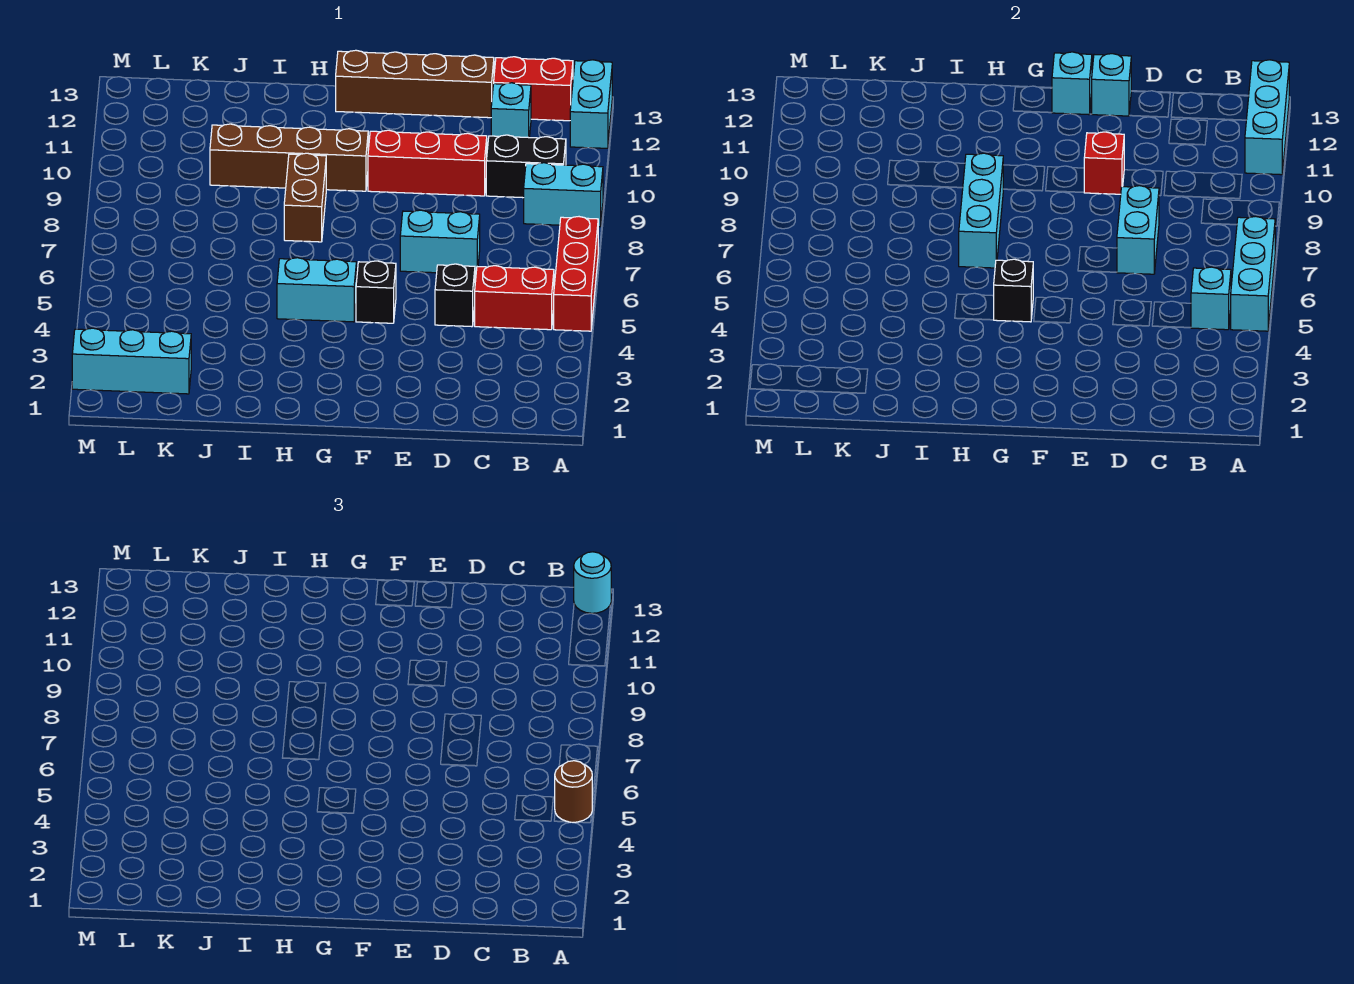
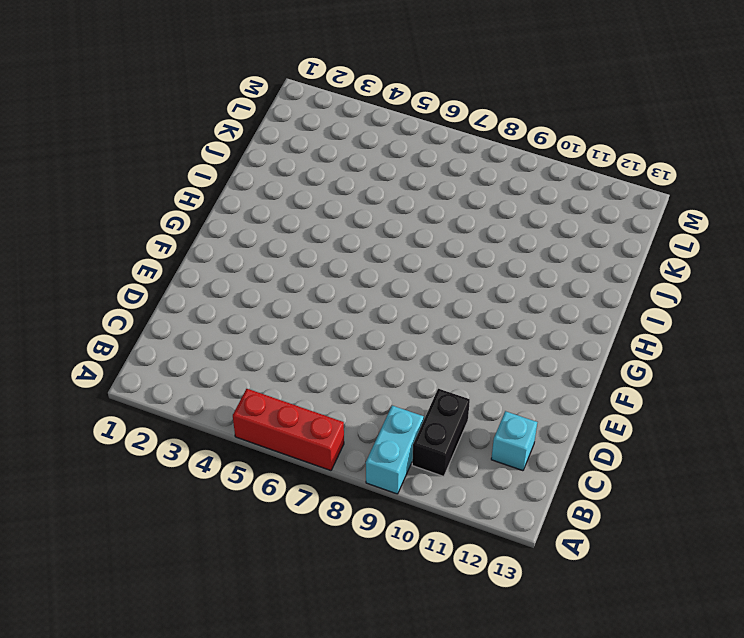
none -> cyan brick A12:A13 level 1
none -> red brick B5:C5 level 1
none -> red brick B13:C13 level 1

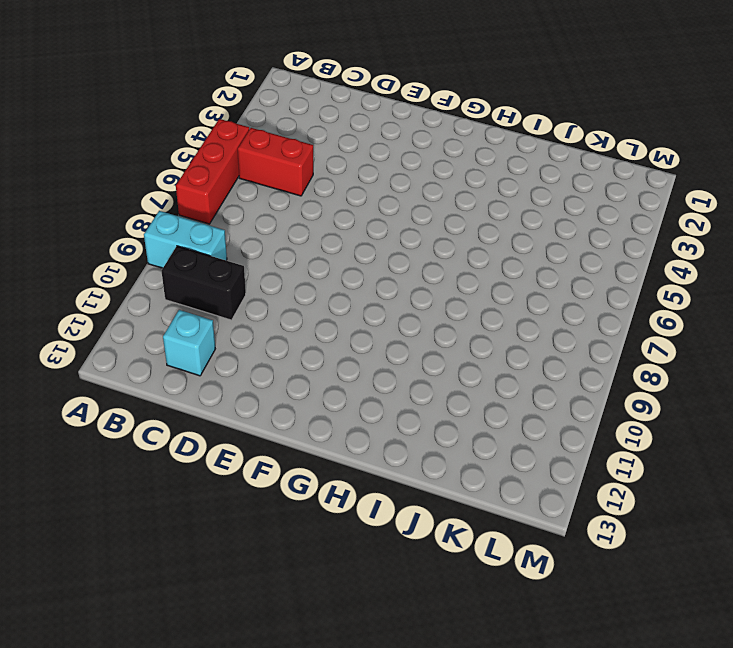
none -> cyan brick A12:A13 level 1
none -> red brick B13:C13 level 1
none -> black brick D5 level 1

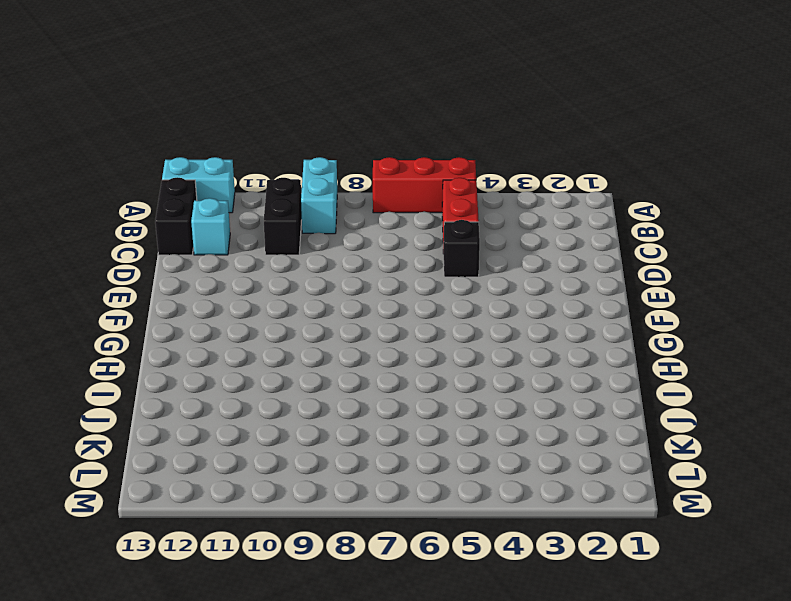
black brick B13:C13 level 1 -> red brick B13:C13 level 1
none -> cyan brick D7:E7 level 1
none -> red brick D10:F10 level 1
none -> brown brick D13:G13 level 1

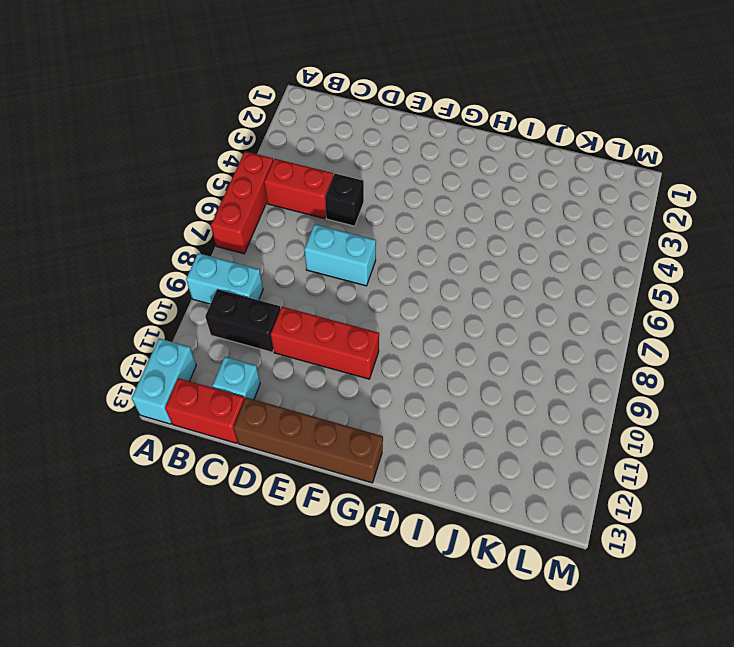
none -> black brick F5 level 1
none -> cyan brick G5:H5 level 1
none -> brown brick G10:J10 level 1

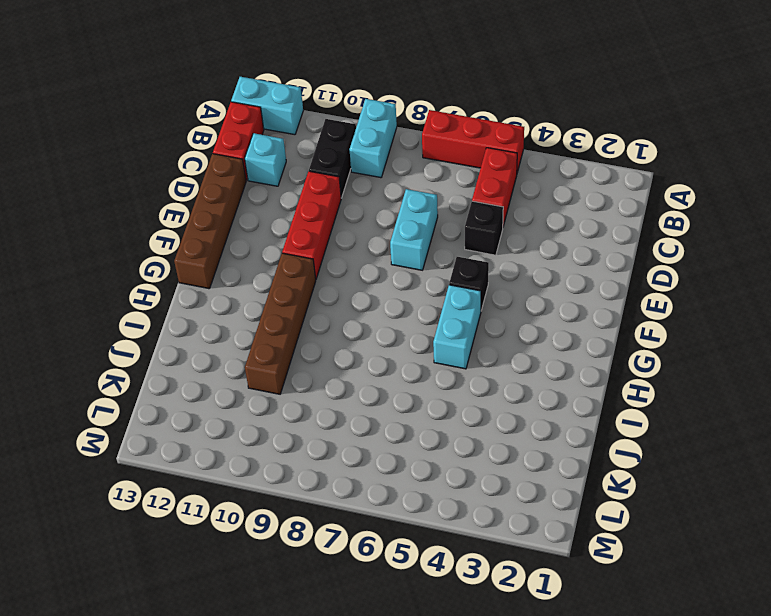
none -> brown brick H8:H9 level 1
none -> cyan brick K2:M2 level 1
none -> cyan brick A5:A7 level 2

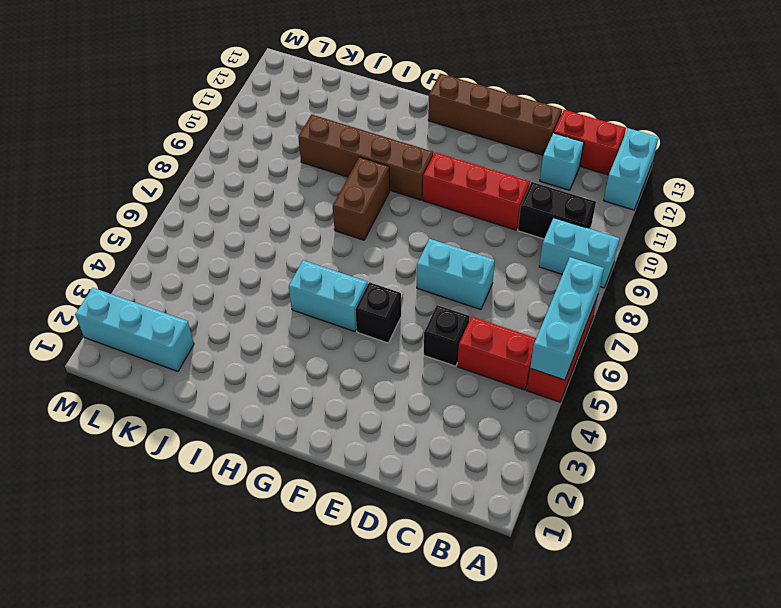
none -> cyan brick A11:A13 level 2
none -> cyan brick B5 level 2
none -> cyan brick D7:D8 level 2

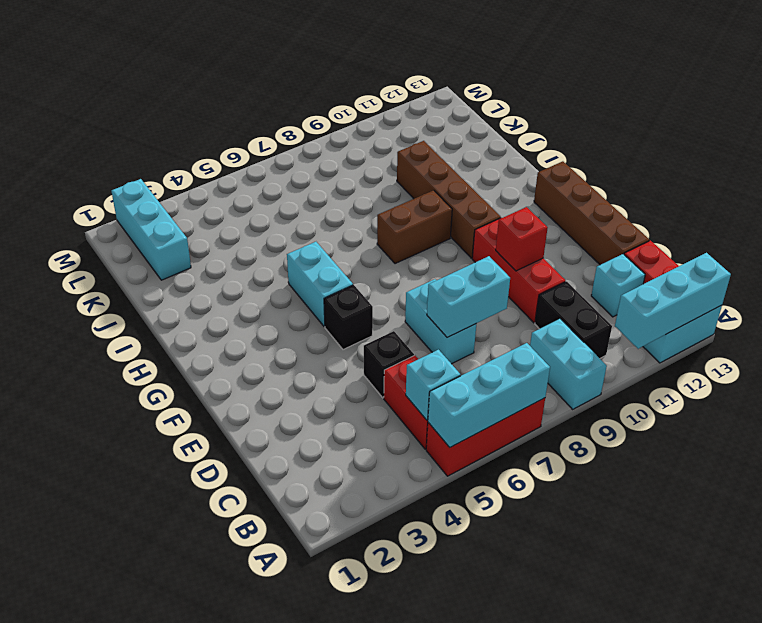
none -> cyan brick E13 level 2
none -> cyan brick F13 level 2
none -> black brick G5 level 2

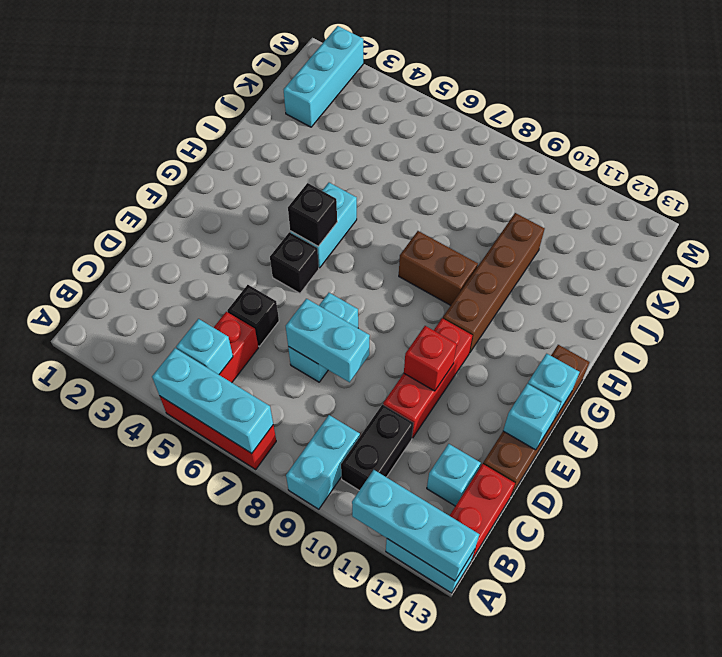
none -> cyan brick H7:H9 level 2
none -> brown round brick A5 level 3
none -> cyan round brick A13 level 3

